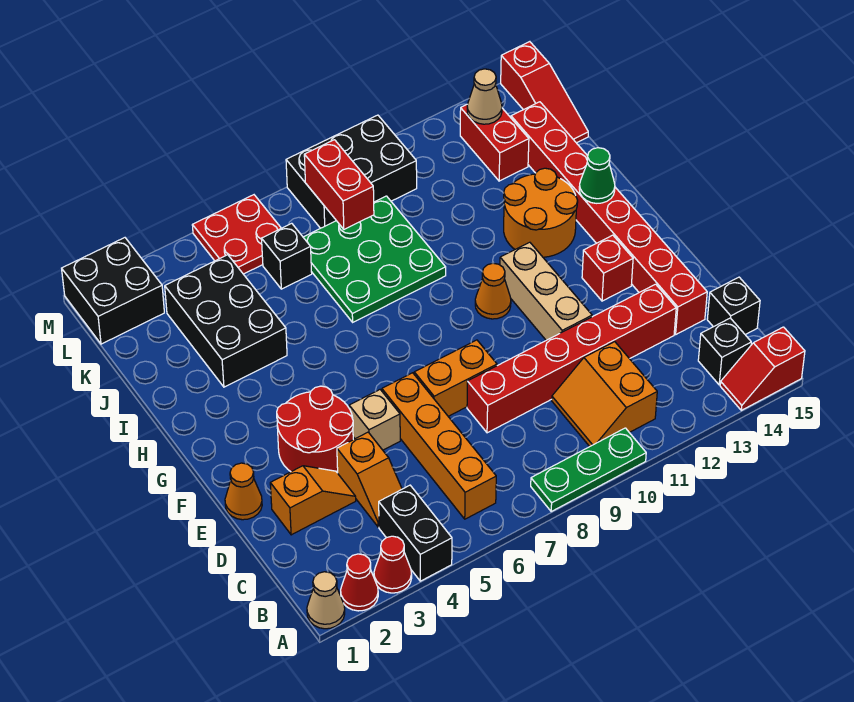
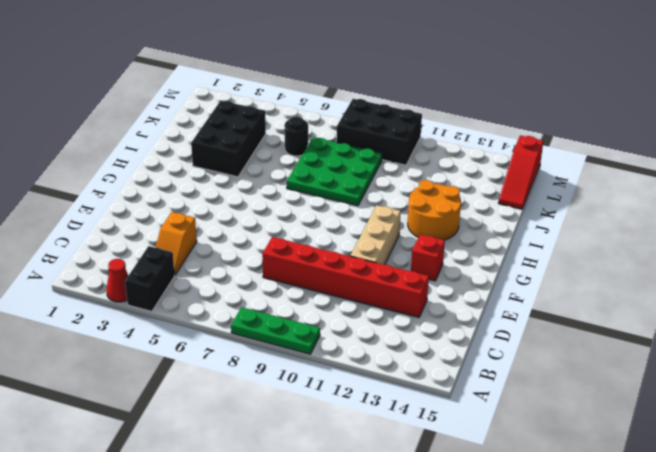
black round brick K6 level 1 -> black brick K6 level 1
none -> tan cone A1 level 1
none -> red cone A2 level 1
none -> red slope A14:A15 level 1 top 15
none -> orange brick B6:E6 level 1

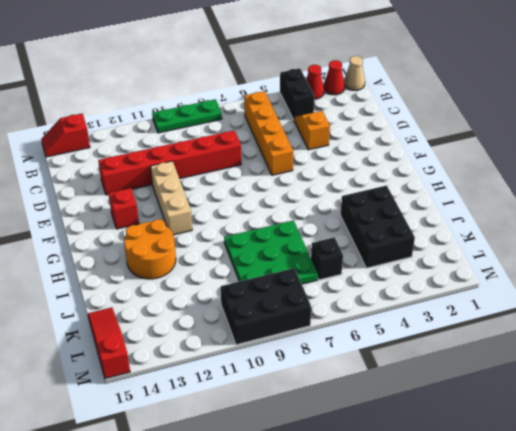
red slope A14:A15 level 1 top 14 -> red slope A14:A15 level 1 top 15
none -> orange slope B10:C11 level 1 top 11
none -> black brick B14 level 1
none -> black brick C15 level 1
none -> orange slope D2:D3 level 1 top 2

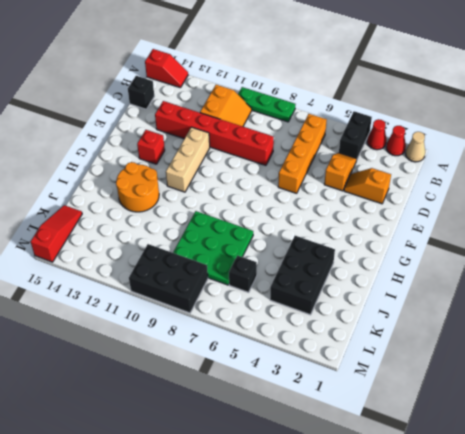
none -> black brick B14 level 1
none -> red brick D14:K14 level 1
none -> orange cone E1 level 1
none -> red round brick E3:F4 level 1

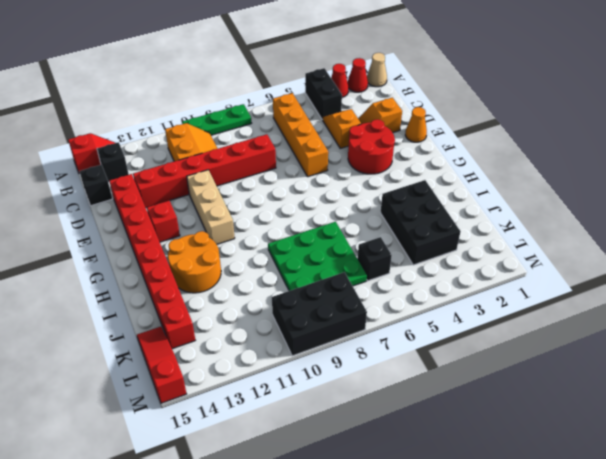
none -> tan brick E5 level 1
none -> orange brick E7:E8 level 1
none -> orange cone G10 level 1
none -> red brick K13:L13 level 1

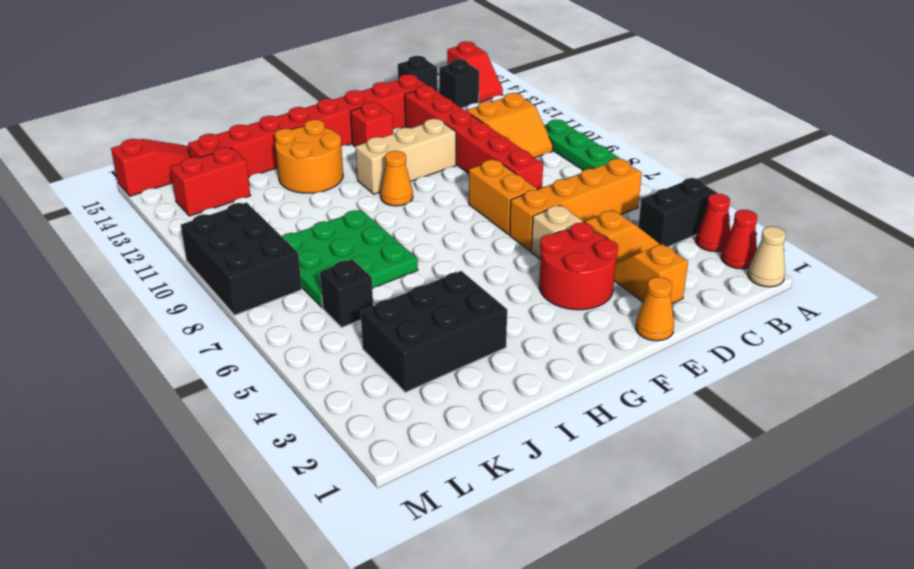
none -> black brick L1:M2 level 1
none -> red plate L5:M6 level 1
none -> green cone H14 level 2
none -> red brick K8:L8 level 2

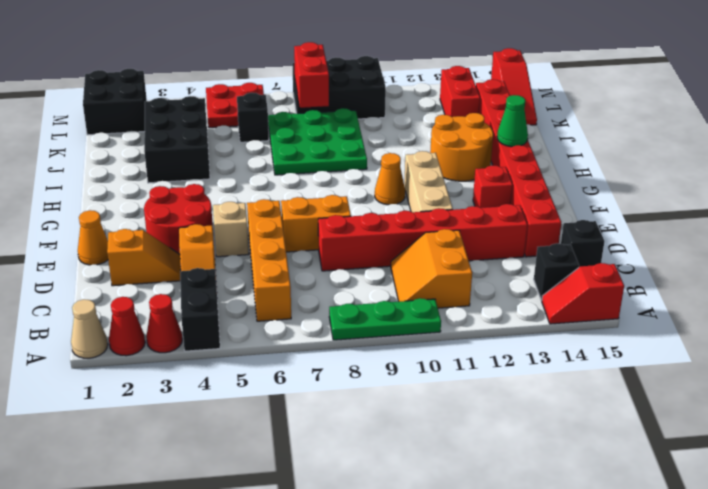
none -> tan cone L13 level 2

